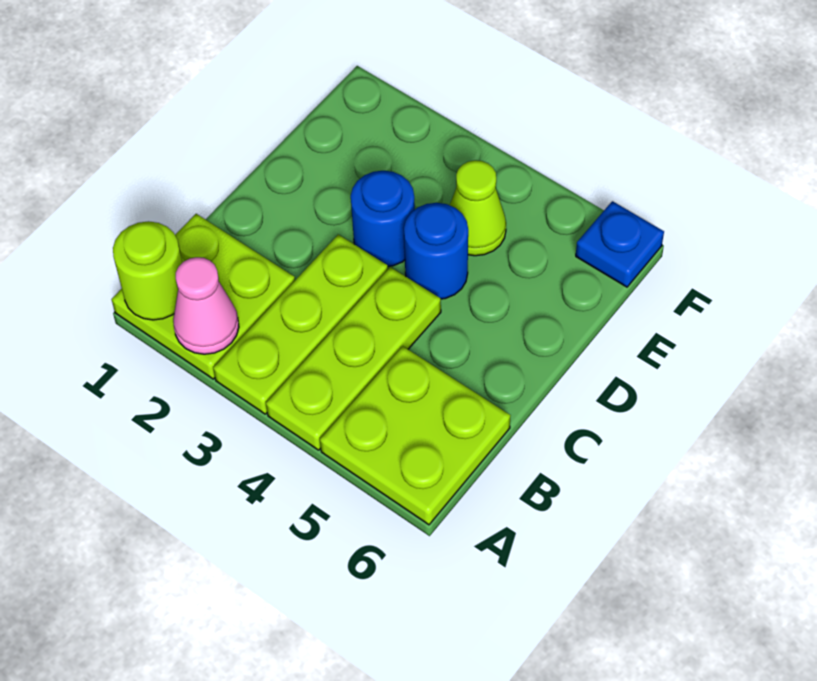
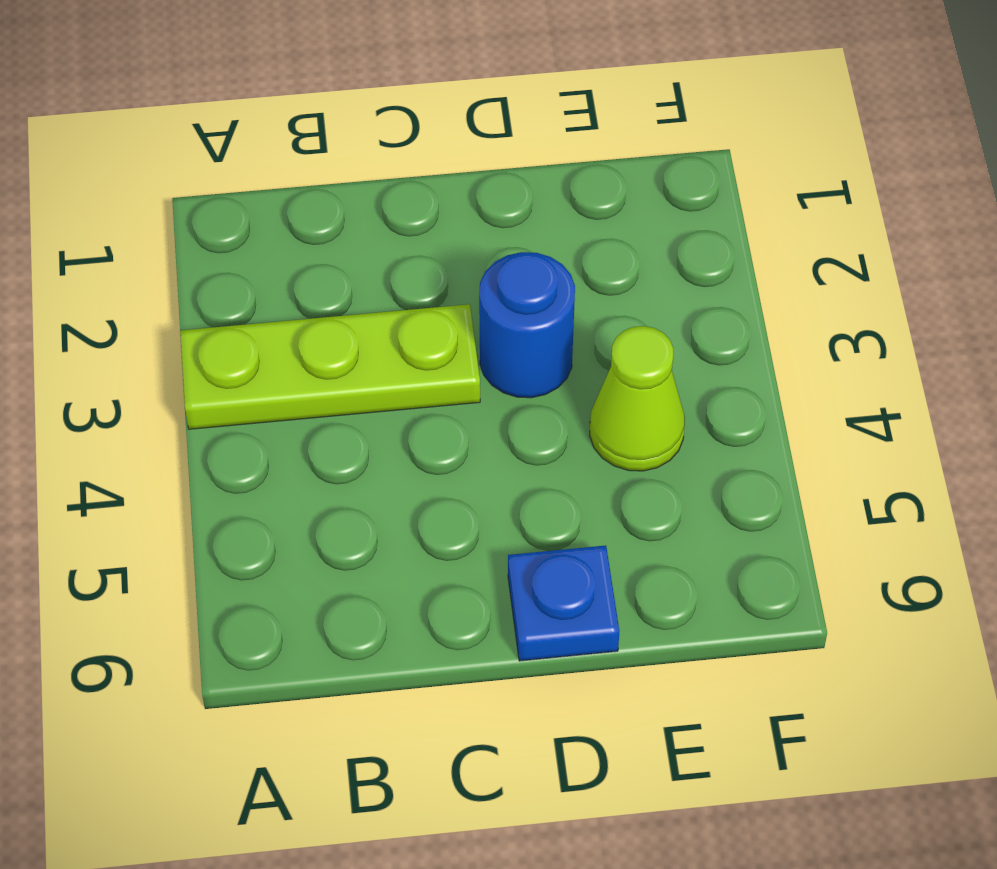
blue plate D6 level 1 -> blue plate F6 level 1
none -> lime plate A1:B2 level 1
none -> lime plate A4:C4 level 1

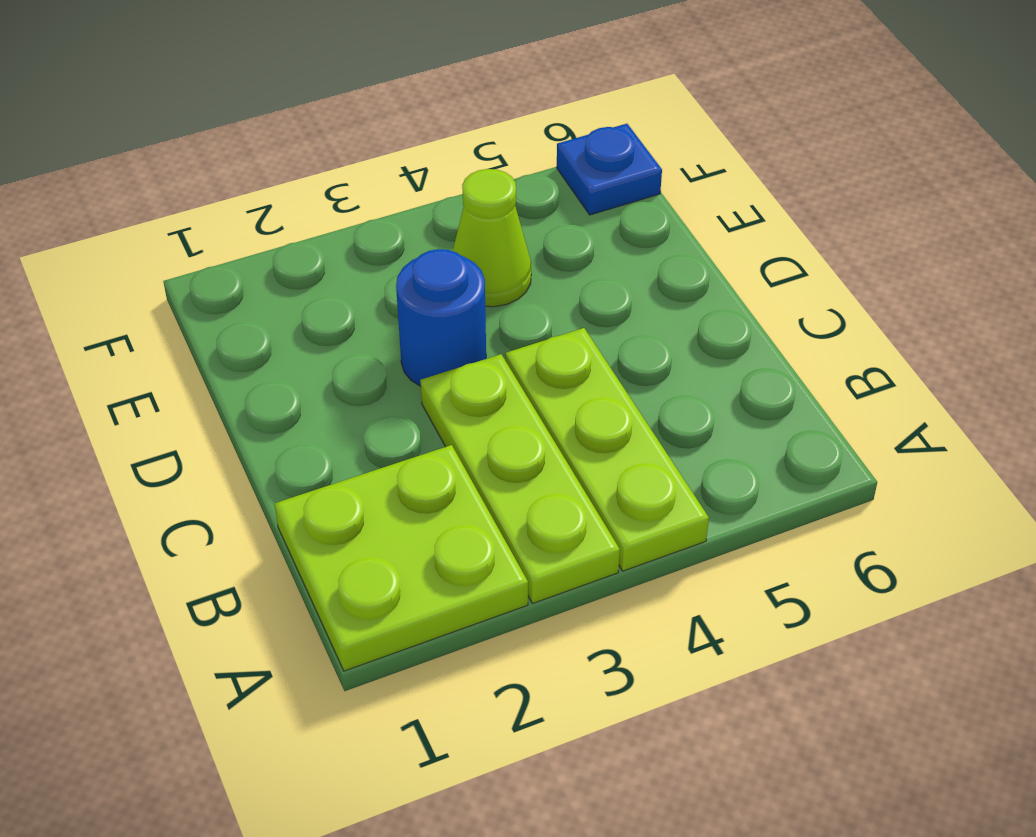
none -> lime plate A5:B6 level 1
none -> blue round brick D4 level 1

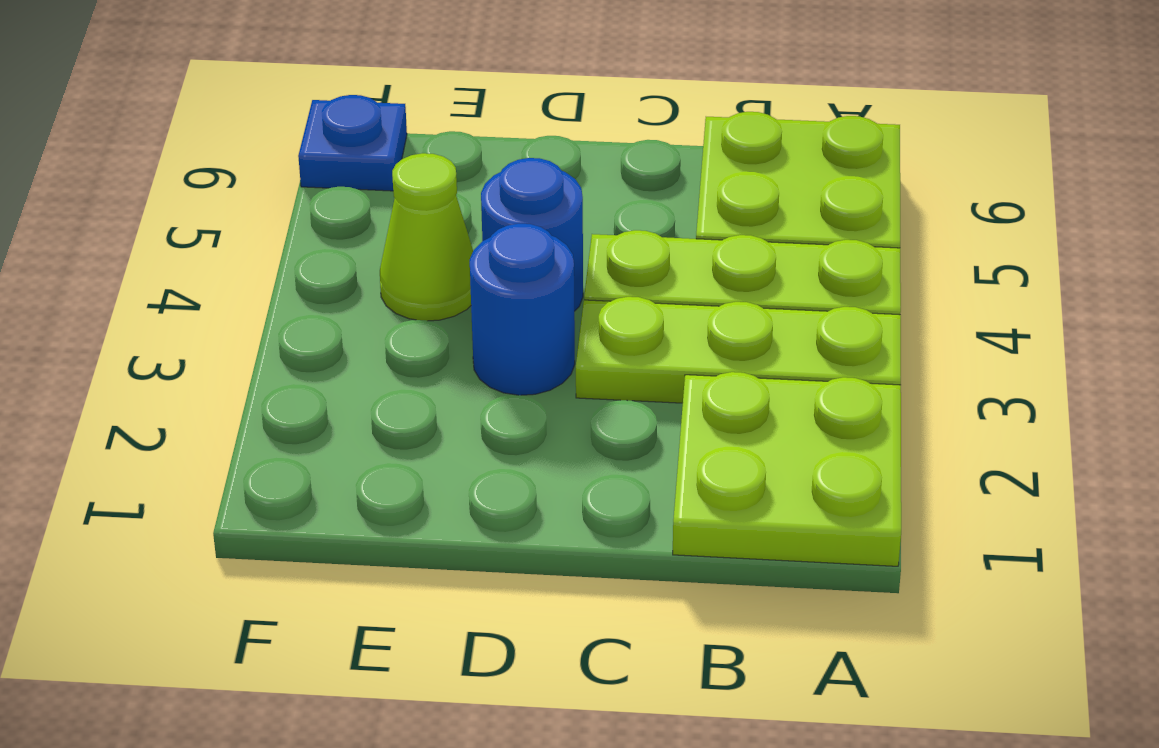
none -> lime round brick A1 level 2
none -> pink cone A2 level 2

